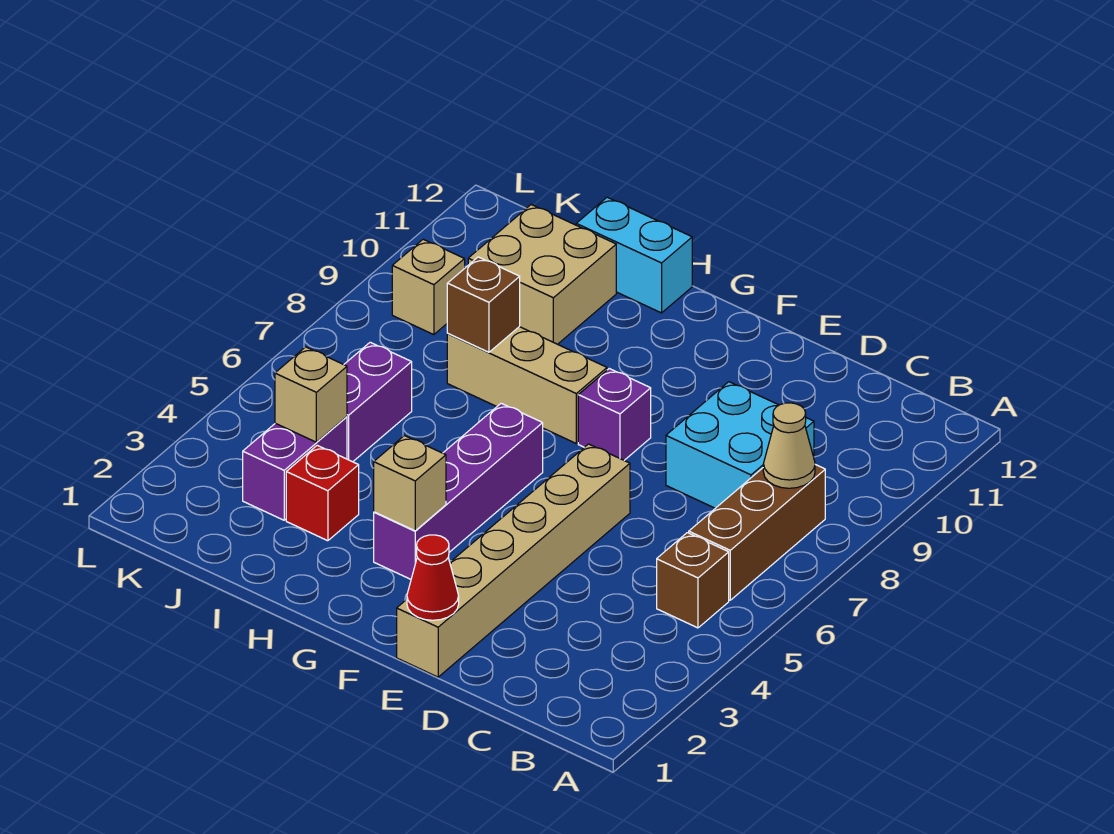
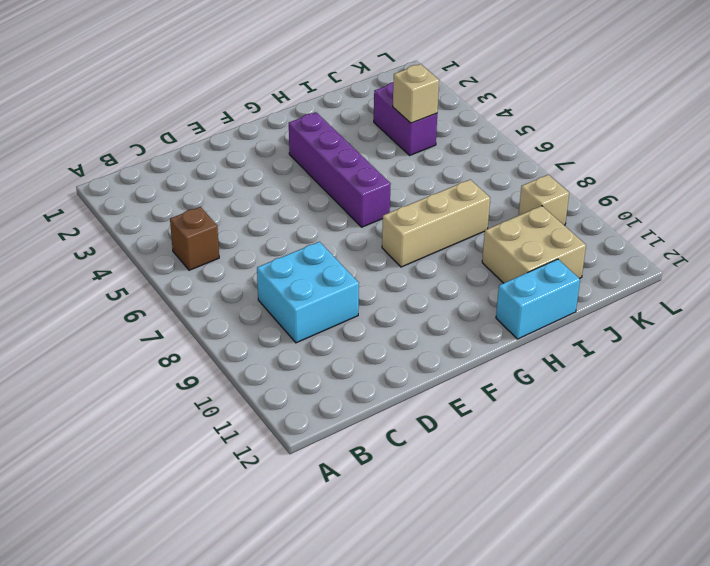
none -> brown brick B6:B8 level 1
none -> tan brick E1:E6 level 1
none -> purple brick F8 level 1

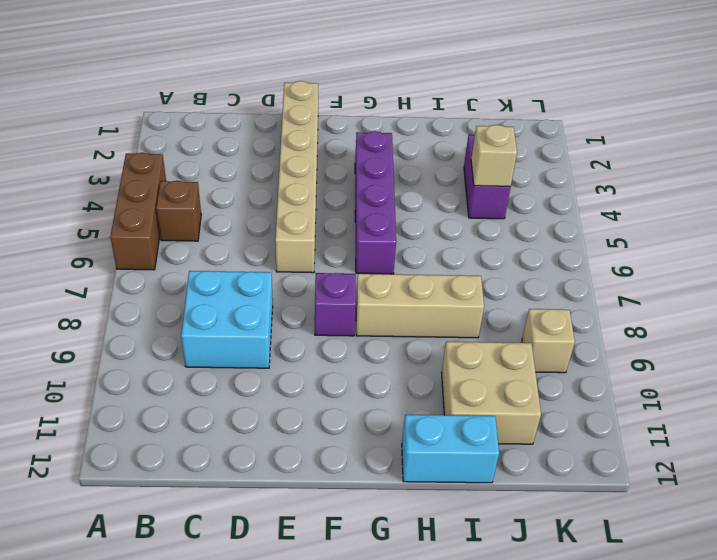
brown brick A4:A6 level 1 -> brown brick B6:B8 level 1
none -> red brick I3 level 1
none -> purple brick J5:J6 level 1
none -> tan cone B8 level 2

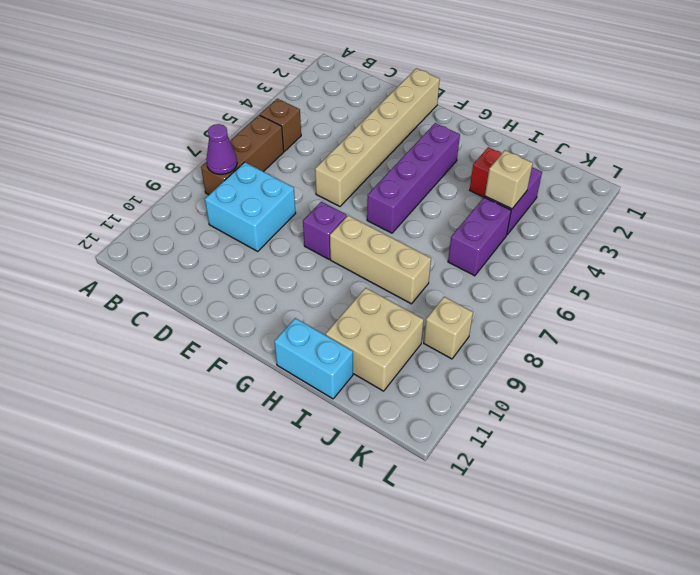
purple cone B8 level 2 -> tan cone B8 level 2
none -> red cone E1 level 2
none -> tan brick G3 level 2
none -> brown brick I8 level 2

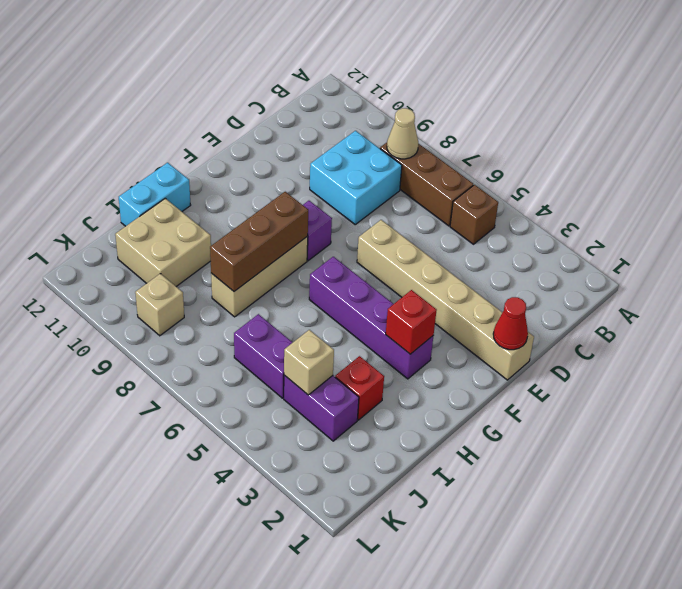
red brick G3 level 2 -> tan brick G3 level 2
brown brick G8:I8 level 2 -> brown brick I8 level 2

